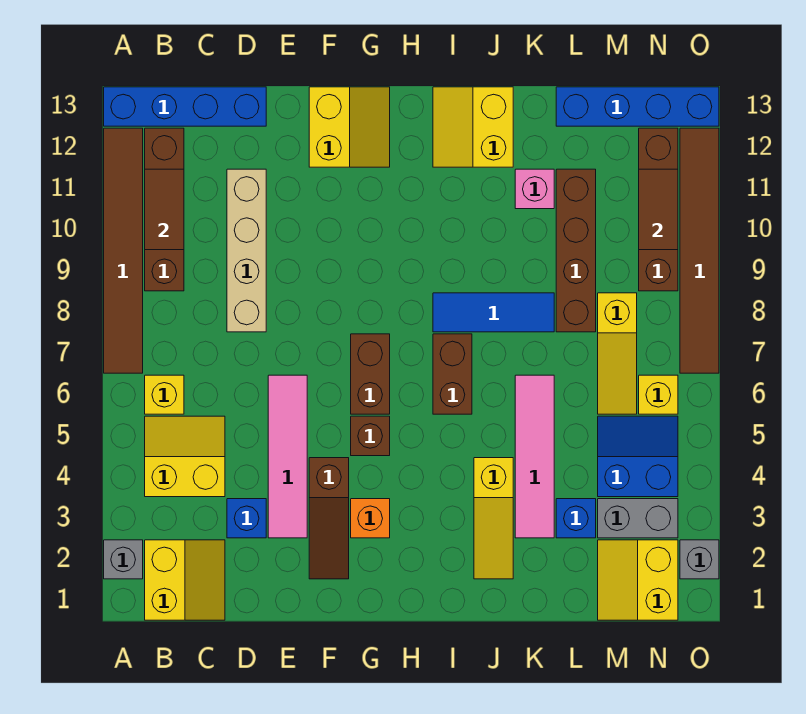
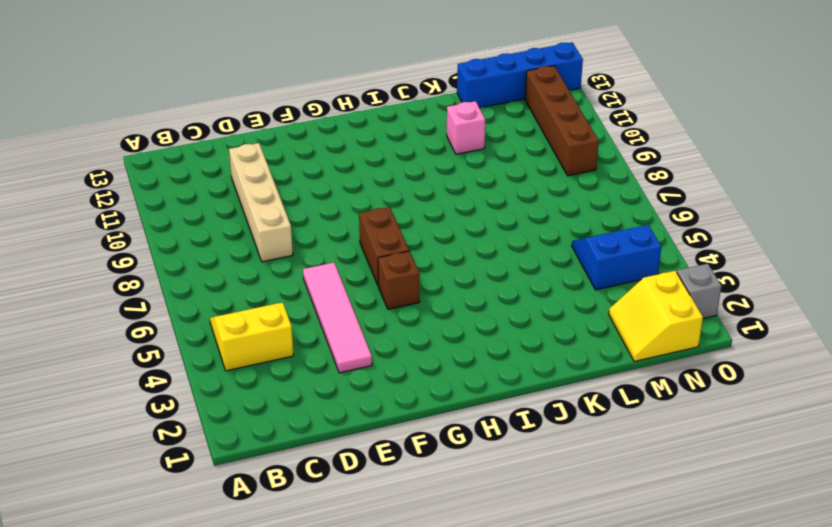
none -> grey brick A2 level 1
none -> brown tile A7:A12 level 1
none -> blue brick A13:D13 level 1
none -> yellow slope B1:C2 level 1 top B

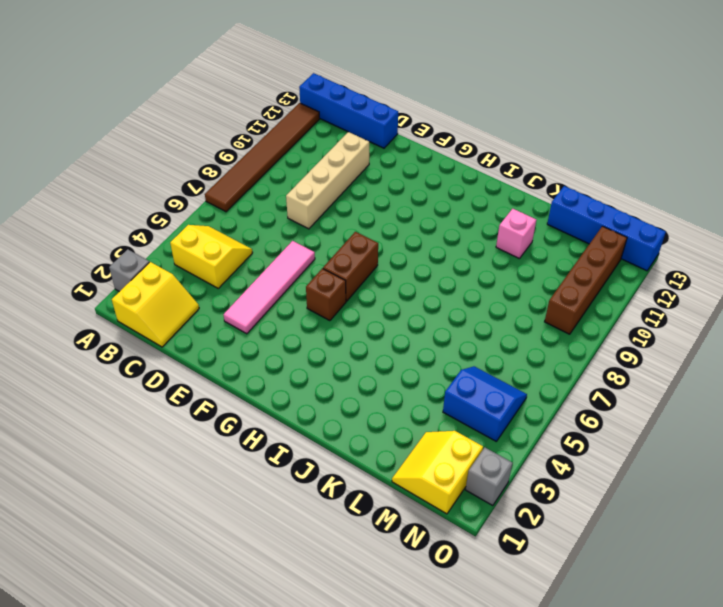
none -> yellow brick B6 level 1
none -> brown brick B9:B12 level 1
none -> blue brick D3 level 1
none -> brown slope F2:F4 level 1 top 4

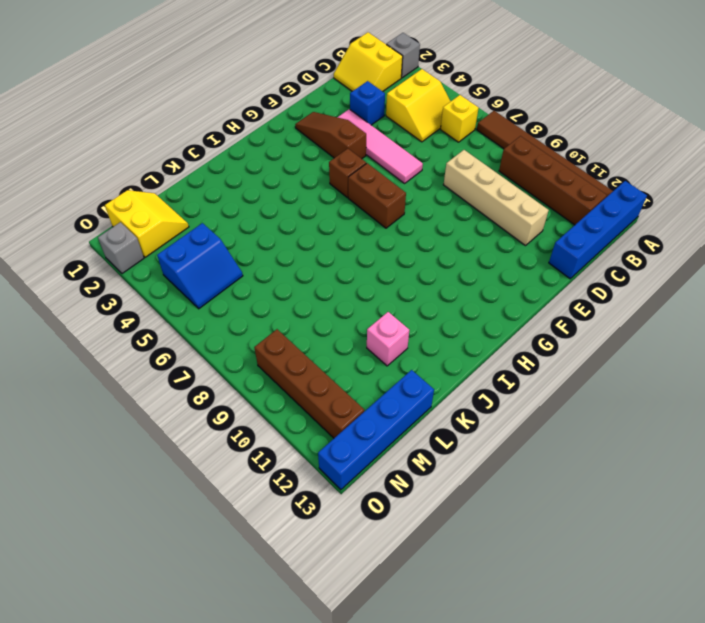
none -> yellow slope F12:G13 level 1 top F
none -> orange brick G3 level 1
none -> brown brick I6:I7 level 1
none -> blue tile I8:K8 level 1

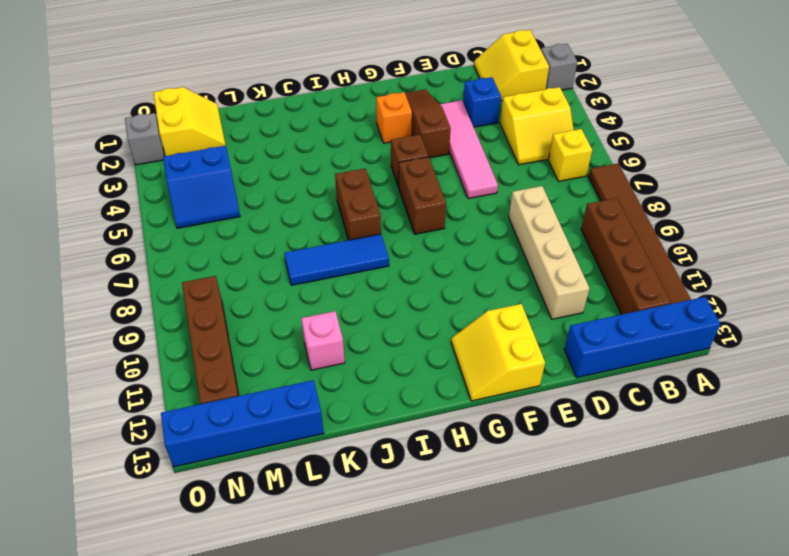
none -> yellow slope I12:J13 level 1 top J
none -> yellow slope J2:J4 level 1 top 4
none -> pink tile K3:K6 level 1
none -> blue brick L3 level 1

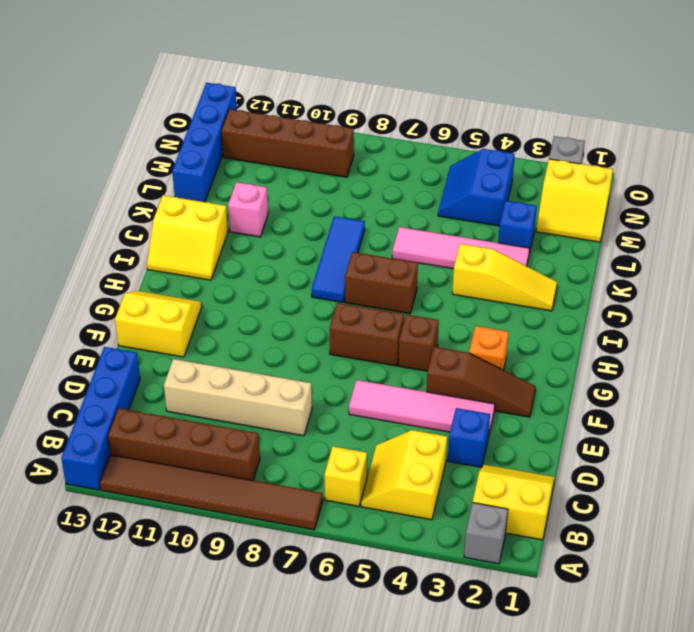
none -> brown brick L8:L11 level 1
none -> grey brick M3:N3 level 1
none -> yellow slope M6:M8 level 1 top 8
none -> yellow brick N6 level 1

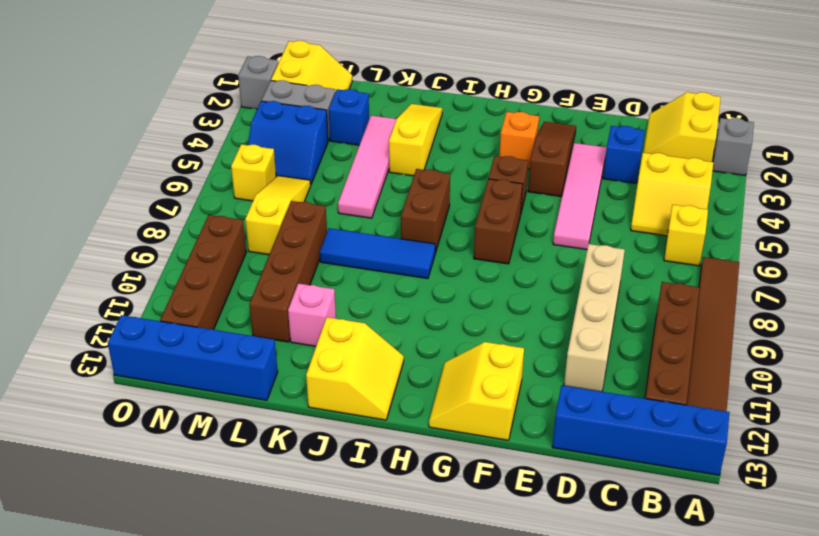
none -> brown tile O7:O12 level 1
none -> brown tile B10:B11 level 2
none -> brown tile N10:N11 level 2

